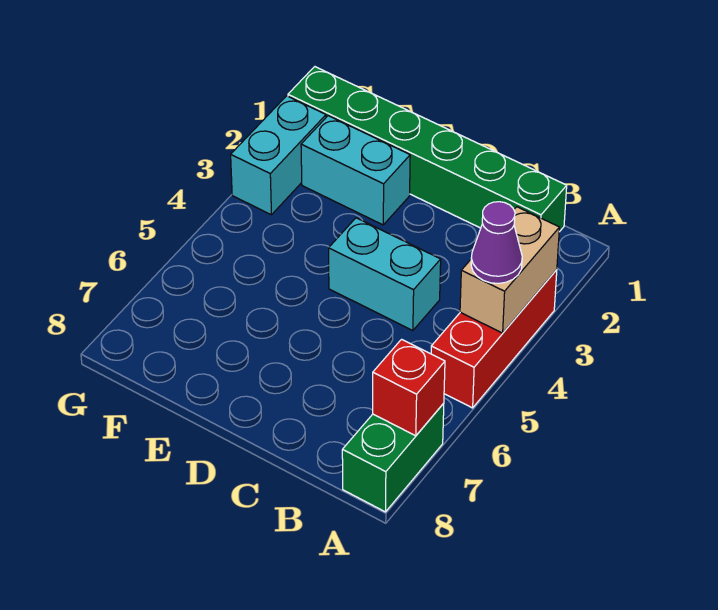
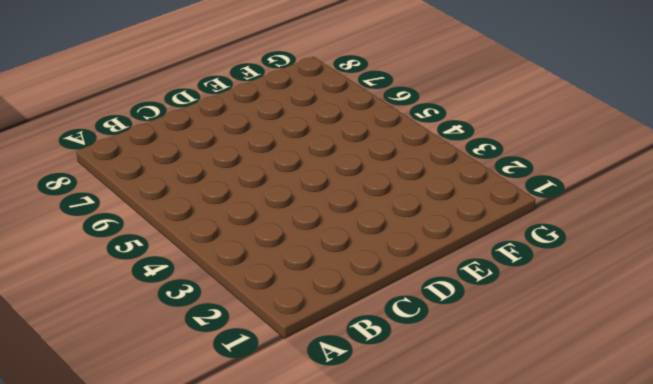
none -> red brick A3:A5 level 1
none -> green brick A7:A8 level 1

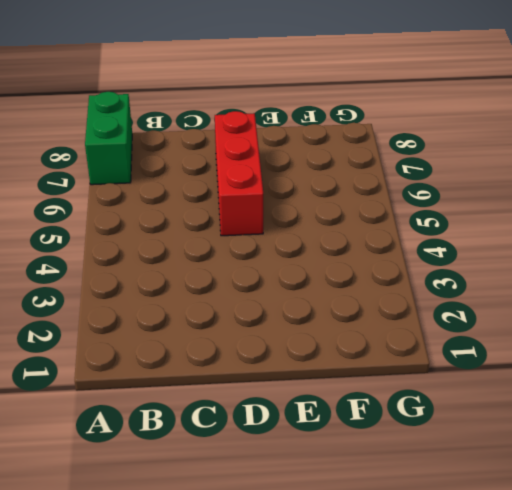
red brick D5:D7 level 1 -> red brick A3:A5 level 1
none -> green brick B1:G1 level 1
none -> cyan brick C4:D4 level 1

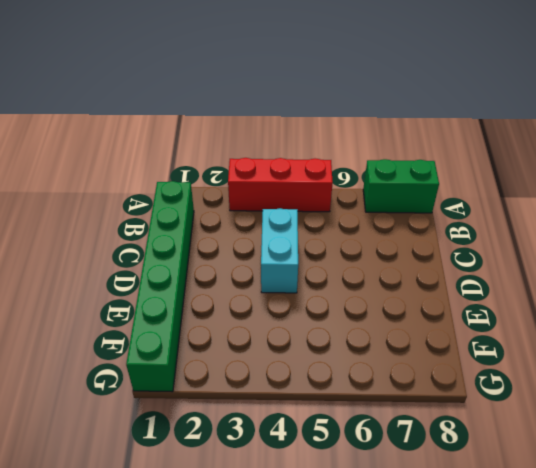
none -> cyan brick E2:F2 level 1
none -> cyan brick G2:G3 level 1

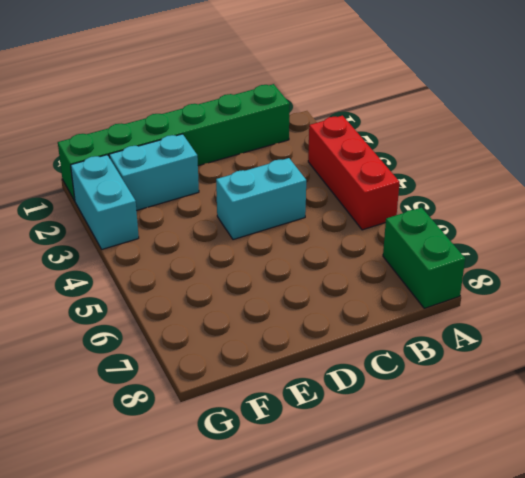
none -> tan brick A3:A4 level 2
none -> red brick A7 level 2

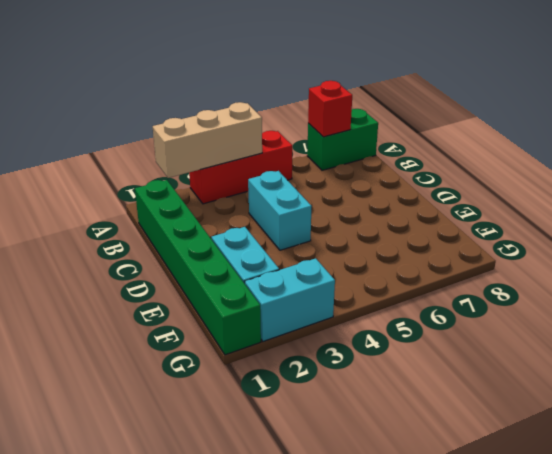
tan brick A2:A4 level 2 -> tan brick A3:A4 level 2
none -> purple cone A4 level 3

